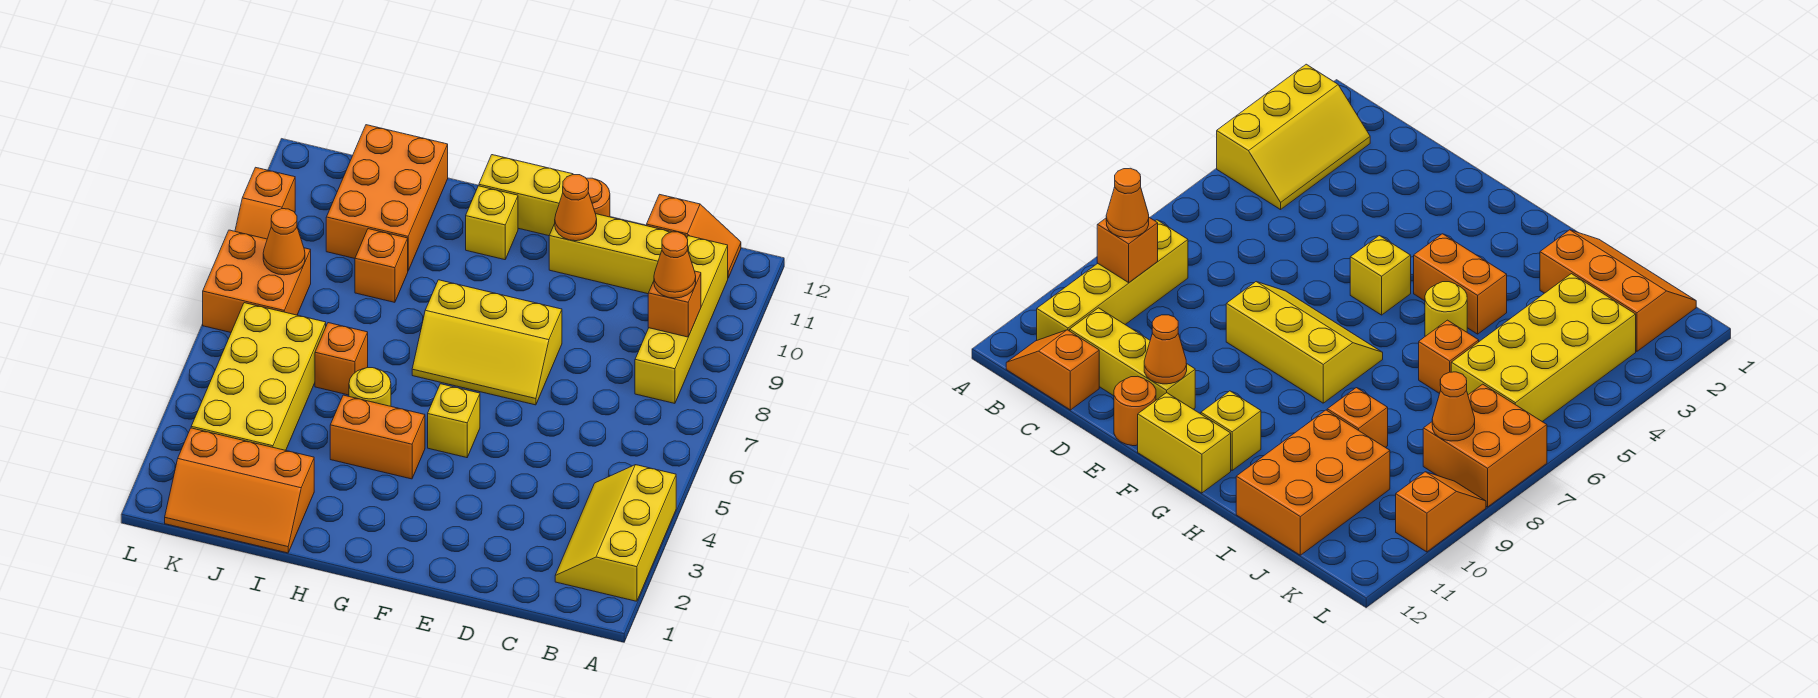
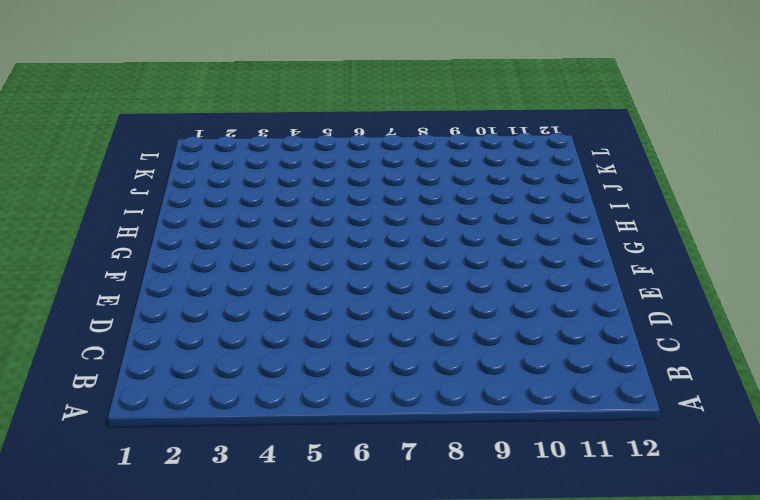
none -> yellow slope A2:B4 level 1 top A
none -> yellow brick B8:B11 level 1
none -> orange slope B12:C12 level 1 top C

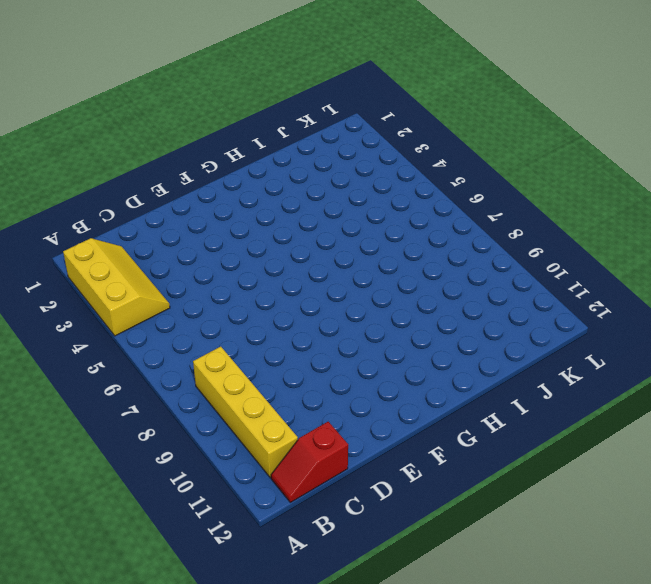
red slope B12:C12 level 1 top C -> orange slope B12:C12 level 1 top C
none -> yellow brick C11:E11 level 1
none -> yellow slope E7:G8 level 1 top 8
none -> orange round brick E12 level 1

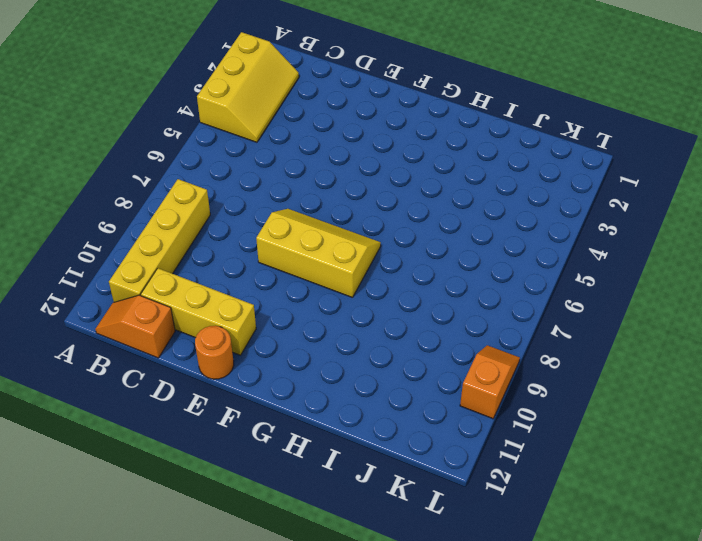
none -> yellow brick F5 level 1
none -> yellow brick F12:G12 level 1
none -> orange brick G4:H4 level 1

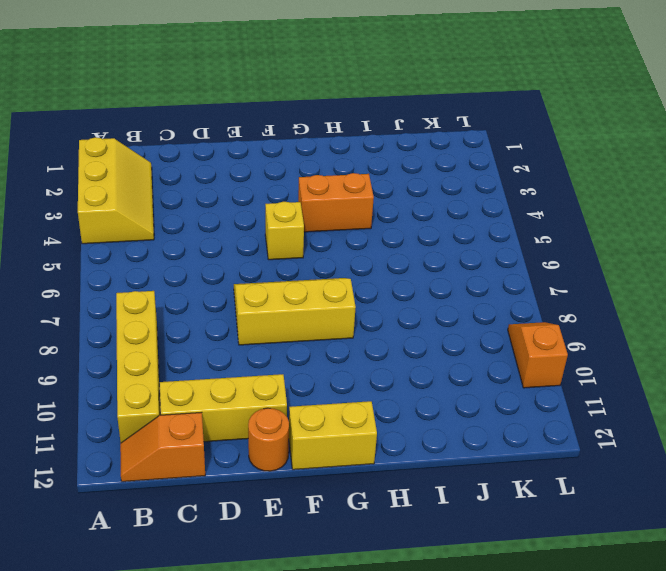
none -> yellow brick G11 level 1
none -> yellow round brick H5 level 1
none -> orange slope I1:K2 level 1 top 2

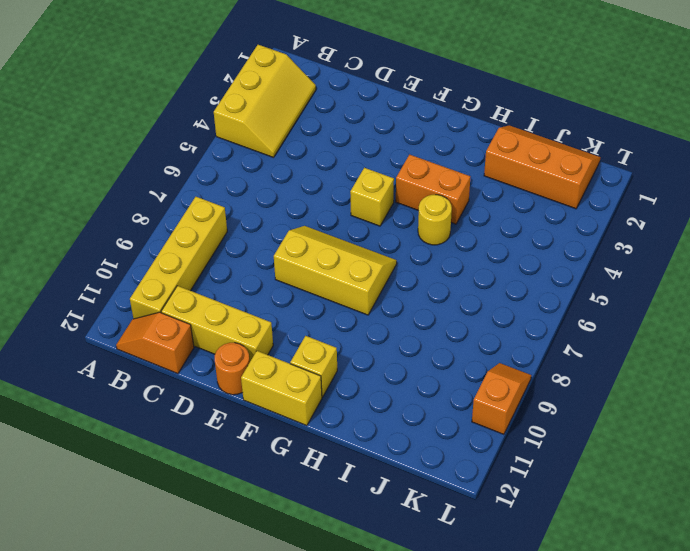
none -> orange brick I6 level 1
none -> orange brick I9 level 1
none -> orange brick I10:J12 level 1

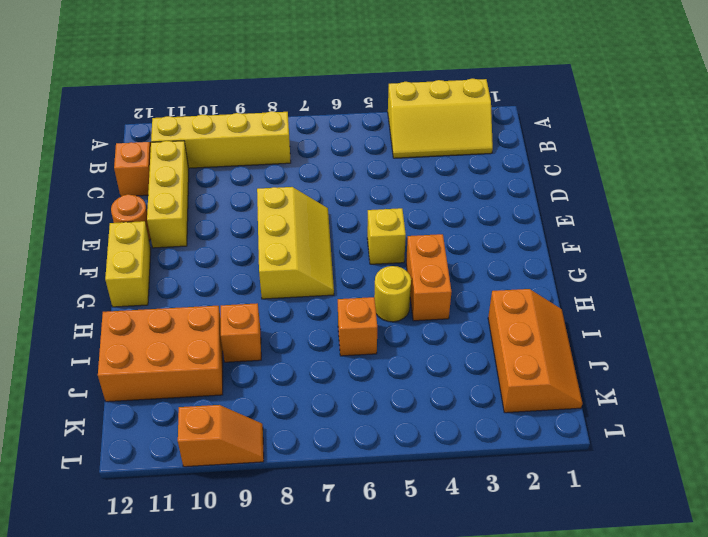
none -> yellow brick G11 level 1
none -> yellow brick J3:K6 level 1
none -> orange brick K7:L8 level 1

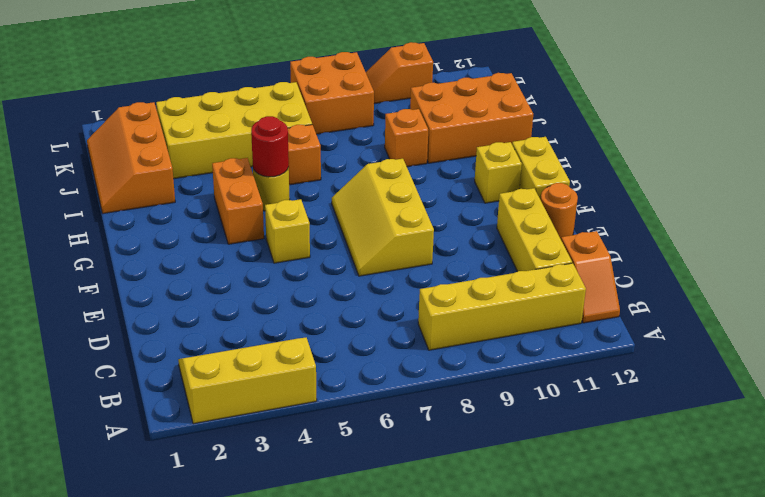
red round brick H5 level 2 -> none
none -> orange brick B9 level 2
none -> orange cone E11 level 2
none -> orange cone K8 level 2

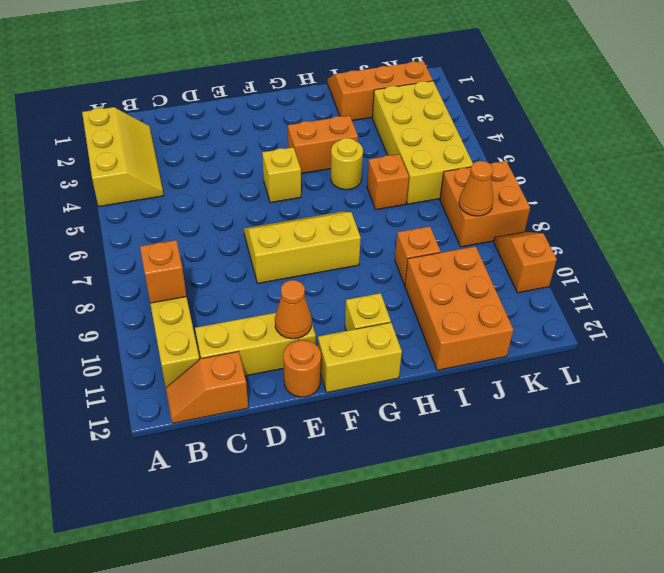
none -> orange cone B9 level 3

